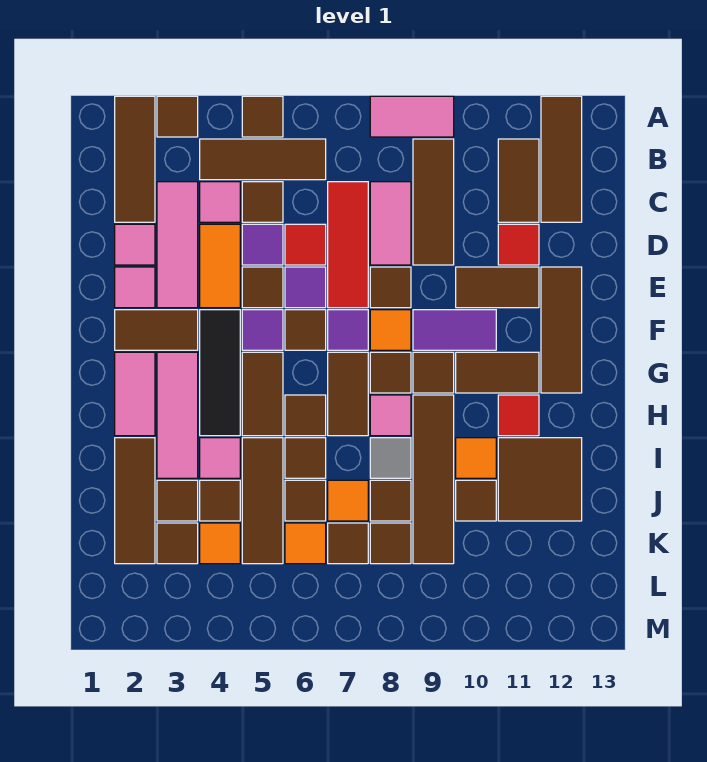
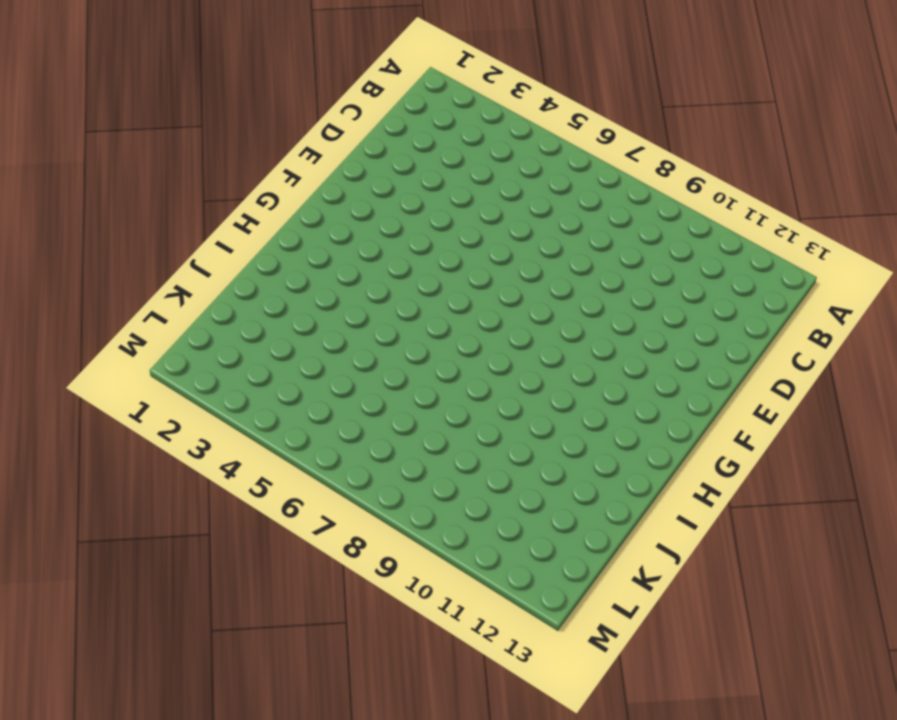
none -> brown tile A2:C2 level 1
none -> brown tile A3 level 1
none -> brown tile A5 level 1
none -> pink tile A8:A9 level 1

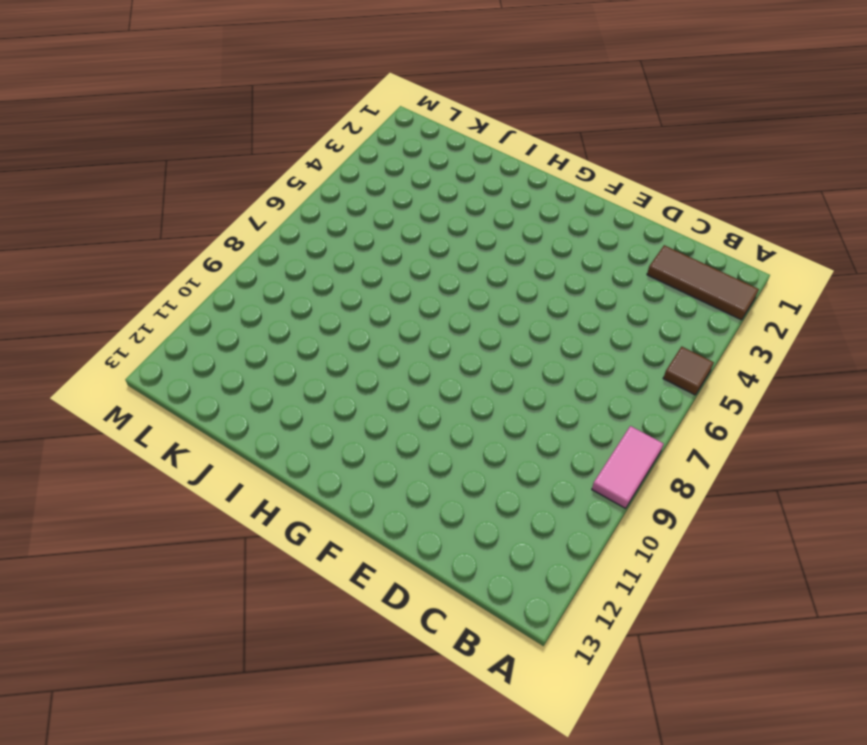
none -> brown tile A3 level 1
none -> brown tile A12:C12 level 1
none -> brown tile B4:B6 level 1
none -> brown tile B9:D9 level 1

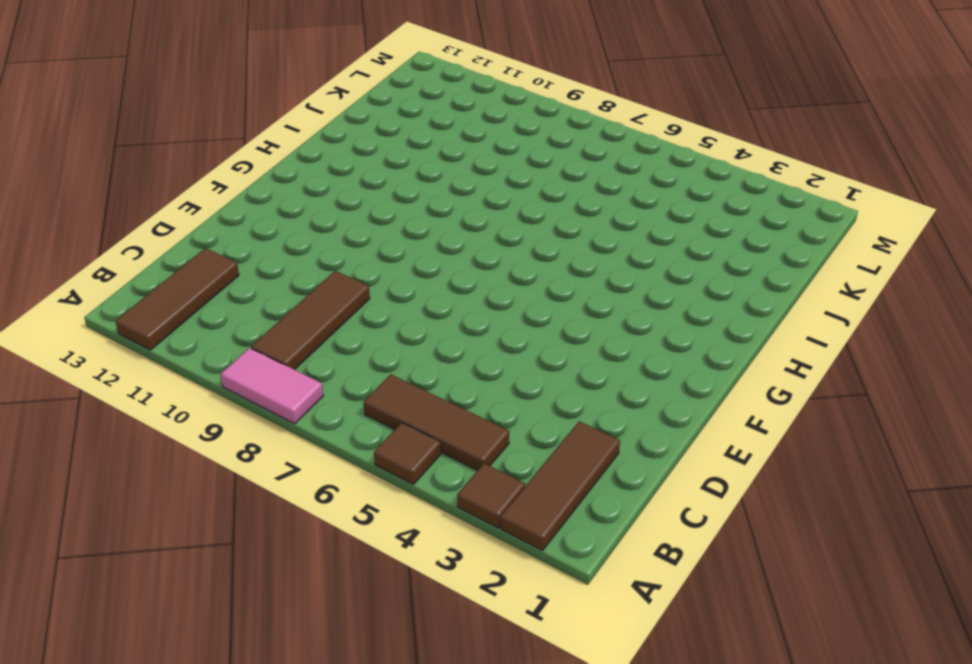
none -> brown tile B11:C11 level 1
none -> pink tile C3:E3 level 1
none -> pink tile C4 level 1
none -> brown tile C5 level 1

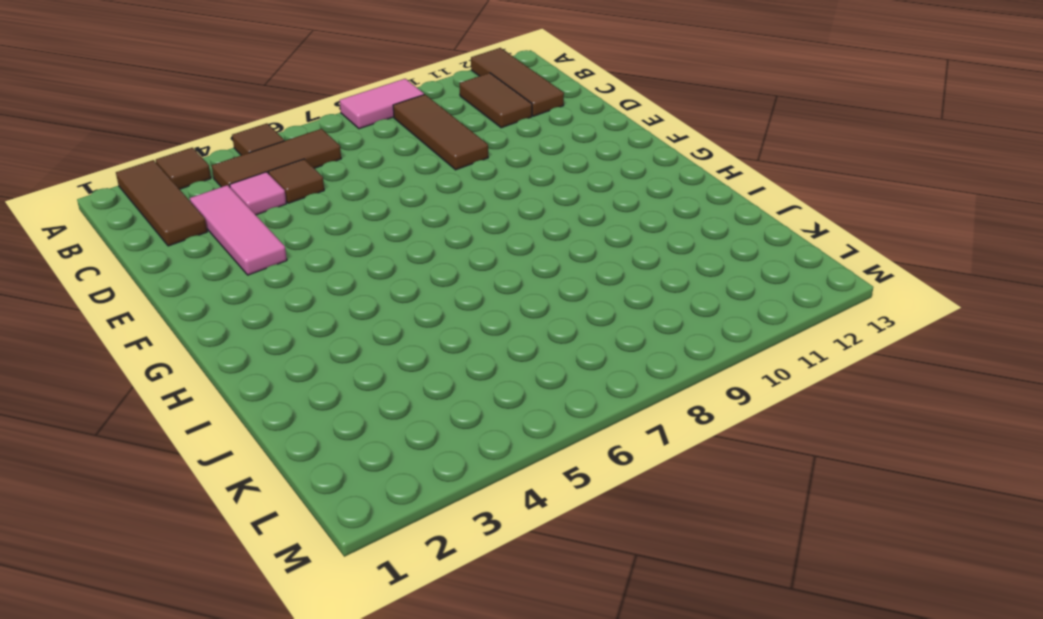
none -> red tile C7:E7 level 1
none -> pink tile C8:D8 level 1
none -> pink tile D2 level 1
none -> orange tile D4:E4 level 1

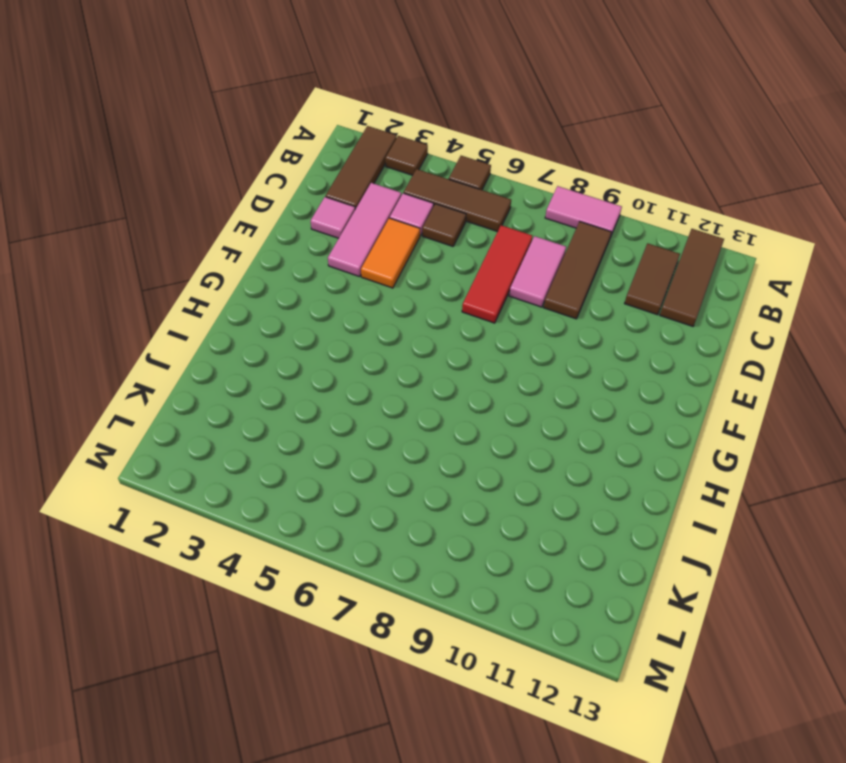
none -> purple tile D5 level 1
none -> red tile D6 level 1
none -> red tile D11 level 1
none -> pink tile E2 level 1

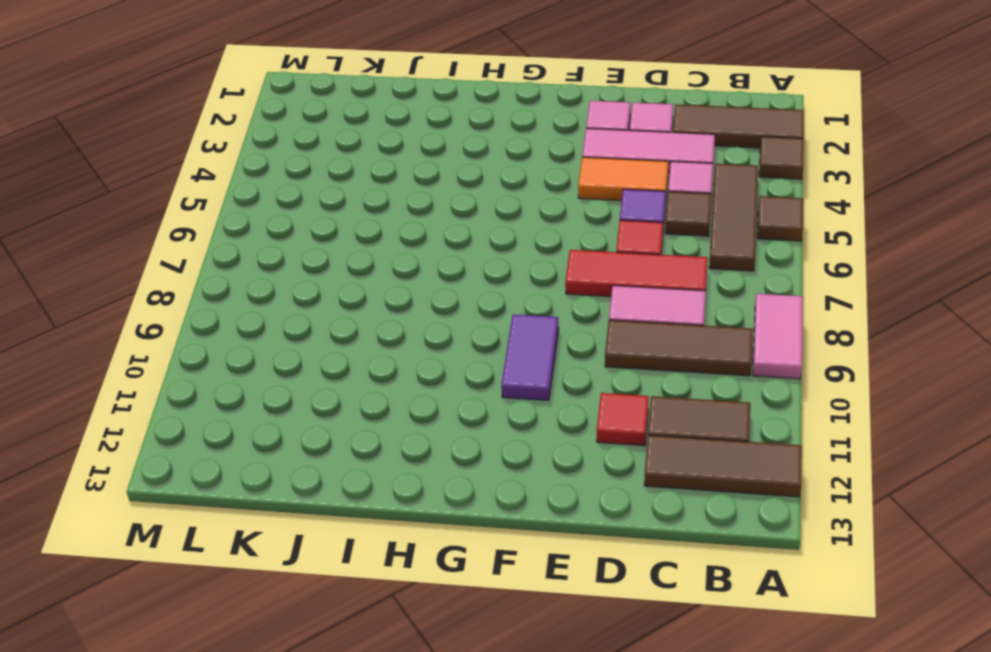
none -> brown tile E5 level 1
none -> purple tile E6 level 1
none -> brown tile E8 level 1
none -> brown tile E10:E11 level 1

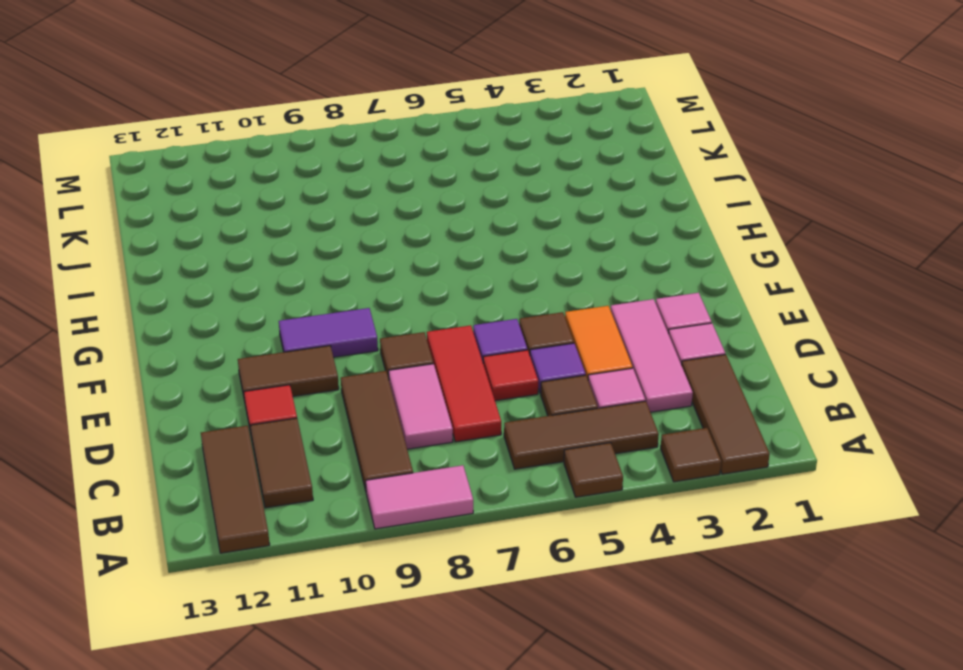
none -> brown tile E12:G12 level 1
none -> brown tile F2:F3 level 1
none -> black tile F4:H4 level 1
none -> purple tile F5 level 1

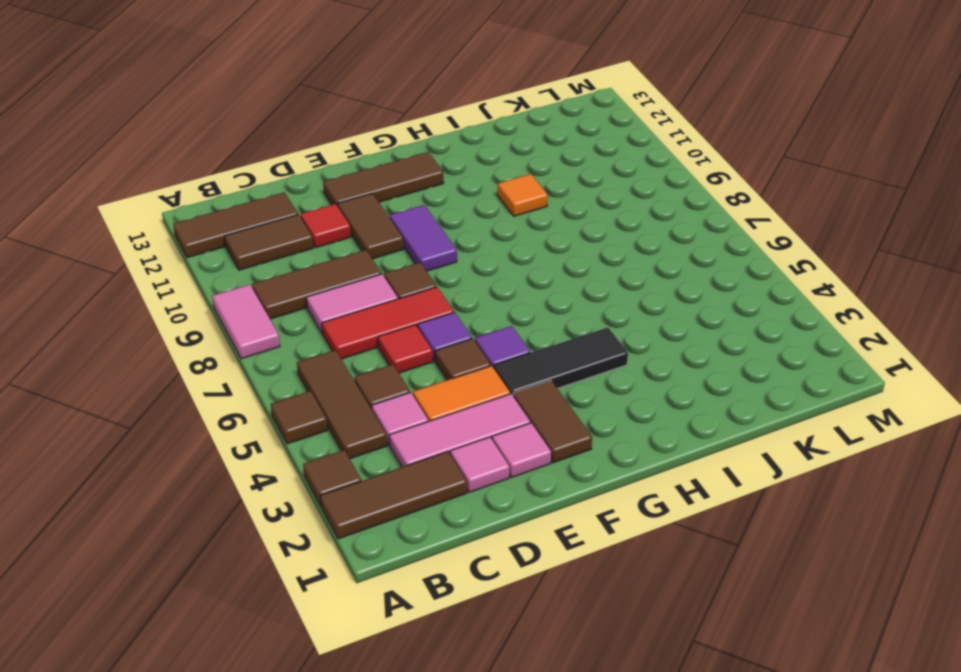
none -> purple tile D5 level 1
none -> brown tile F6 level 1
none -> purple tile F7 level 1
none -> orange tile F8 level 1

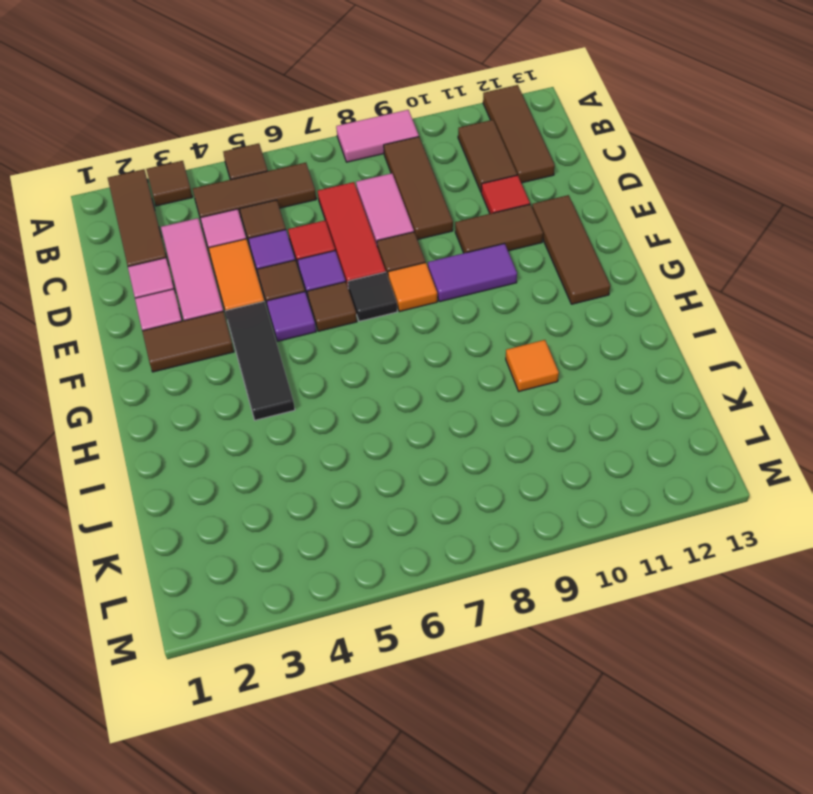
black tile F7 level 1 -> purple tile F7 level 1
none -> pink tile G2:H2 level 1
none -> pink tile G3:I3 level 1
none -> brown tile G5:H5 level 1
none -> brown tile G7:H7 level 1

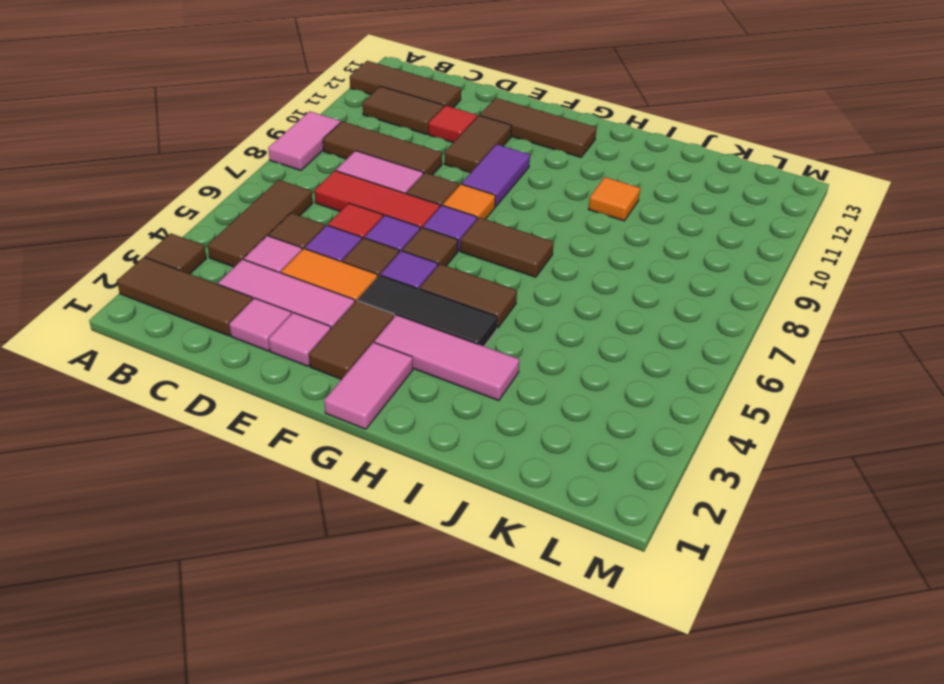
pink tile G1:G2 level 1 -> pink tile G2:H2 level 1
none -> brown tile A5 level 1
none -> brown tile G8 level 1
none -> brown tile G9 level 1
none -> brown tile G10:G11 level 1

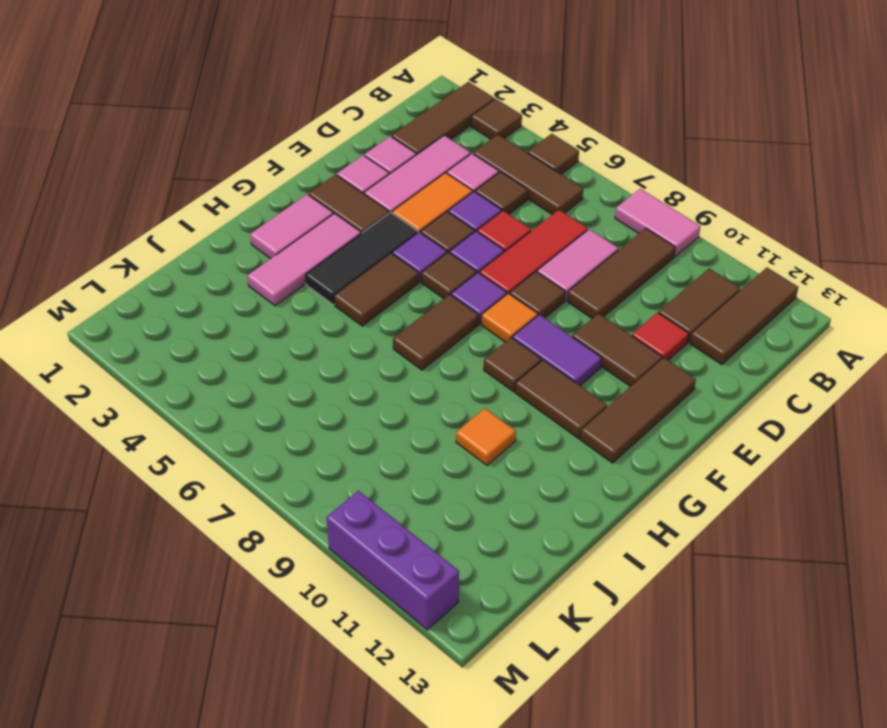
purple brick M10:M12 level 1 -> none
none -> brown tile G8 level 1
none -> brown tile H6 level 1
none -> pink tile H8 level 1
none -> brown tile H9:K9 level 1

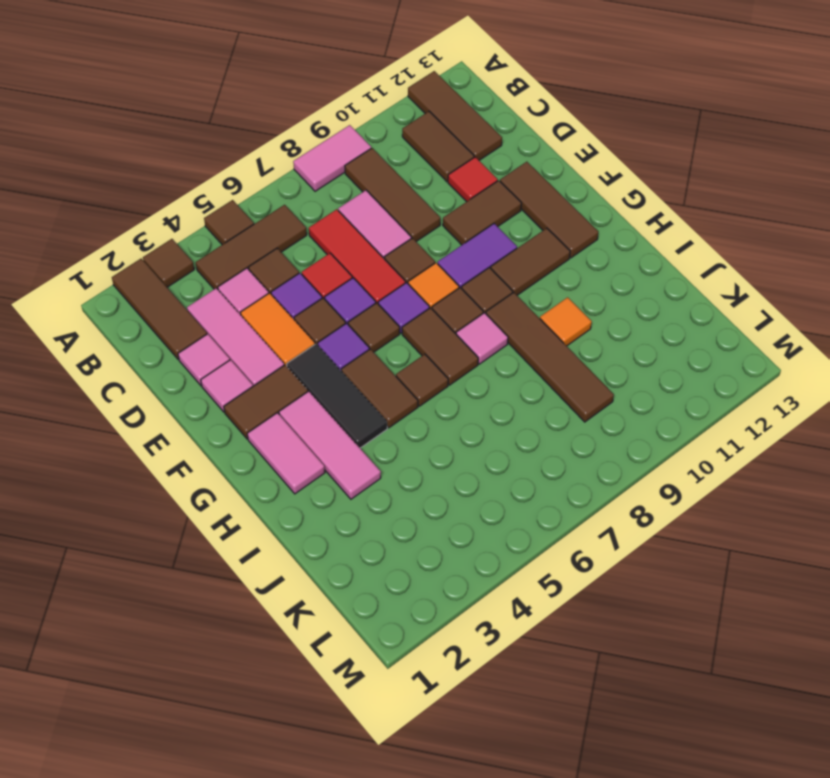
none -> red tile H11 level 1
none -> brown tile I2:K2 level 1
none -> pink tile I4 level 1
none -> brown tile I5:K5 level 1

